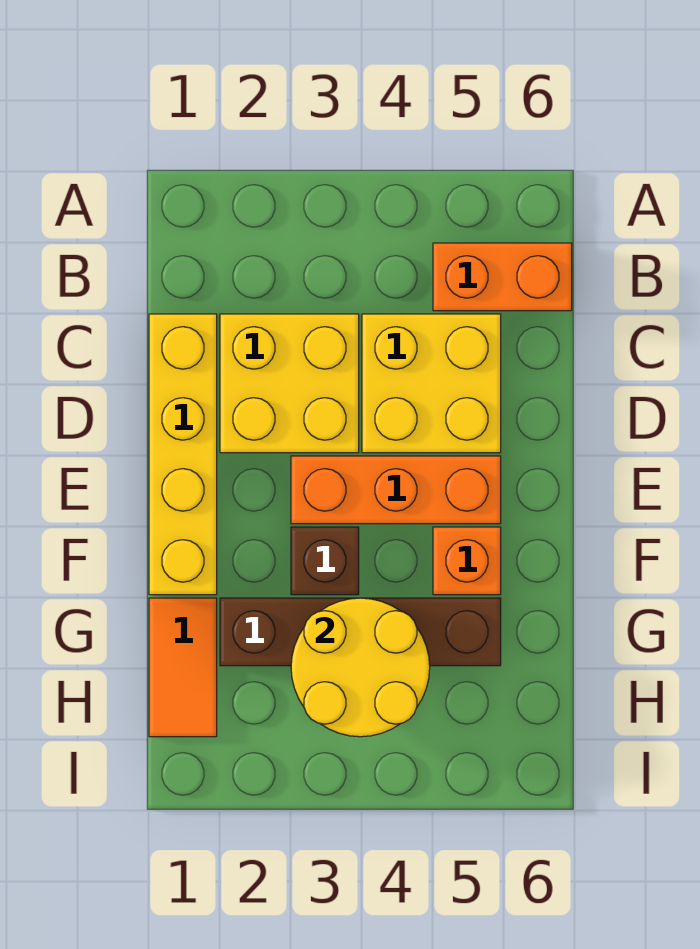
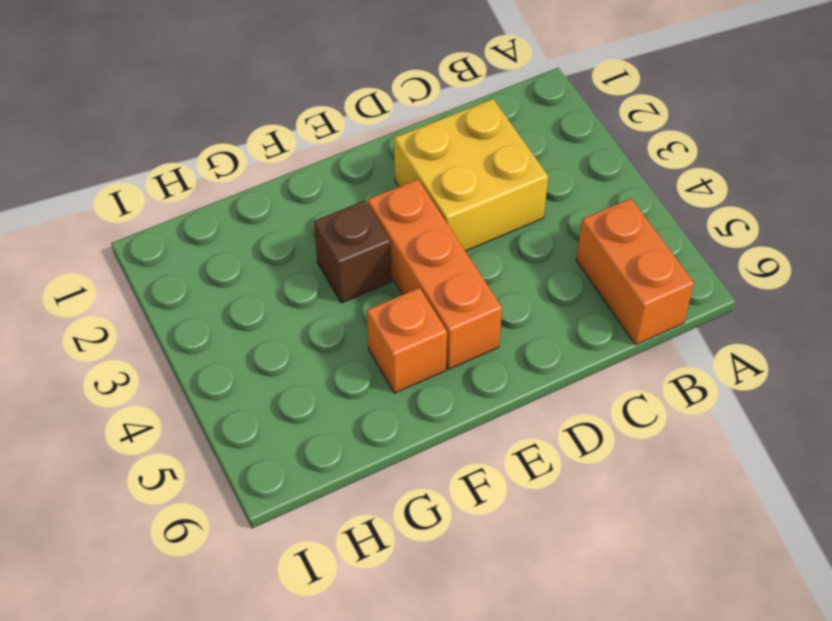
none -> yellow brick C1:F1 level 1
none -> yellow brick C4:D5 level 1

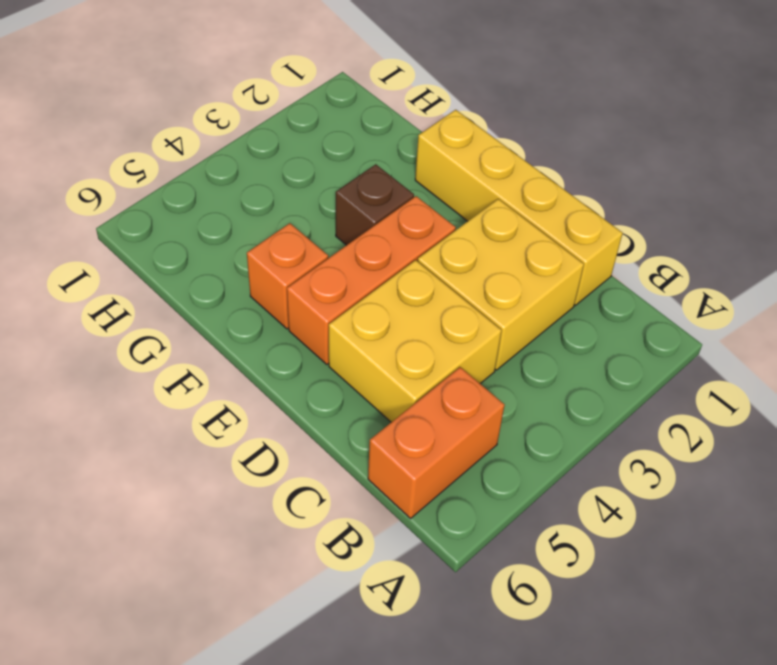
none -> orange tile G1:H1 level 1
none -> brown brick G2:G5 level 1

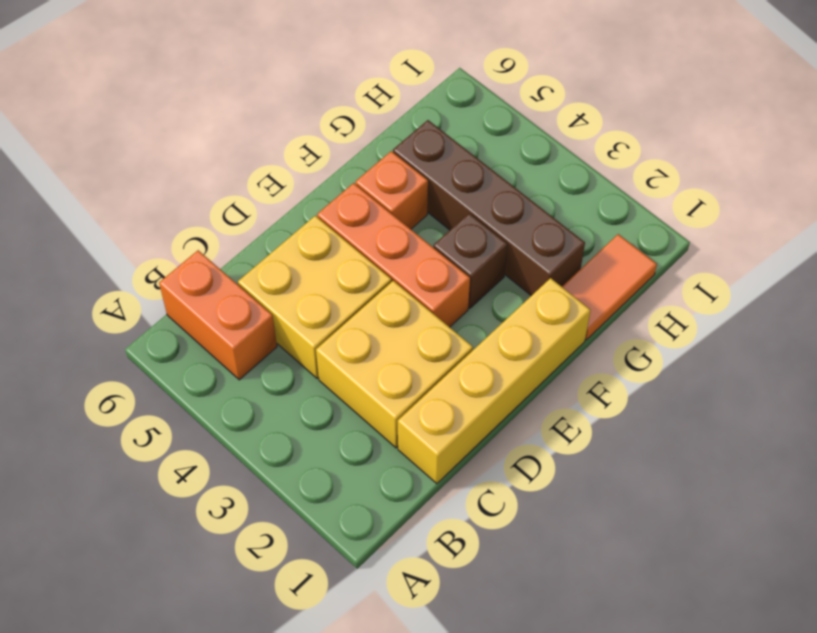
none -> yellow round brick G3:H4 level 2

